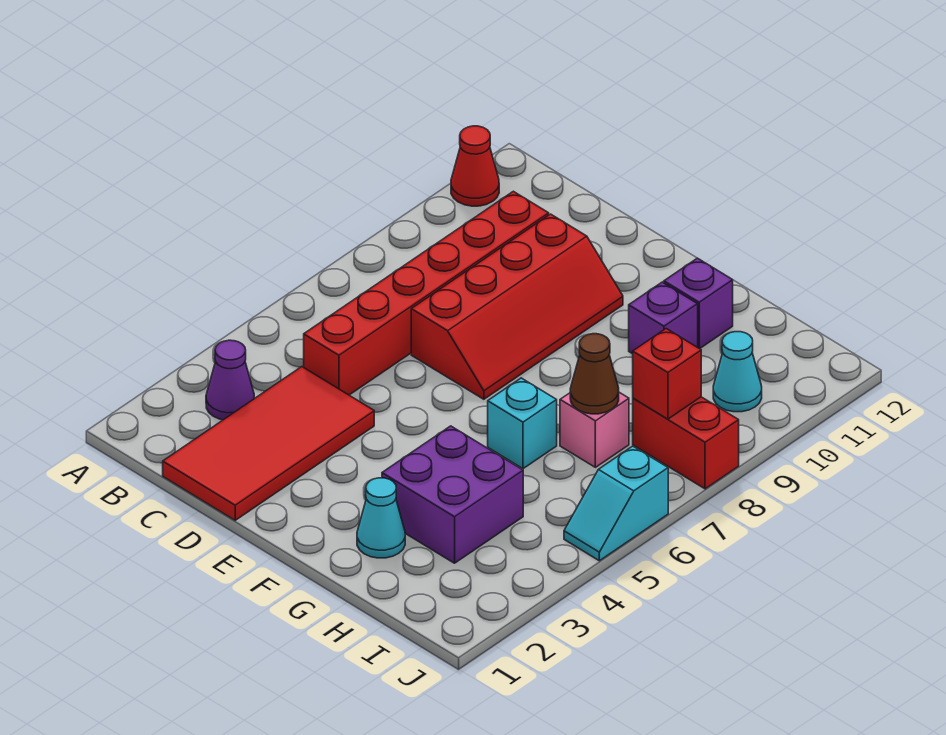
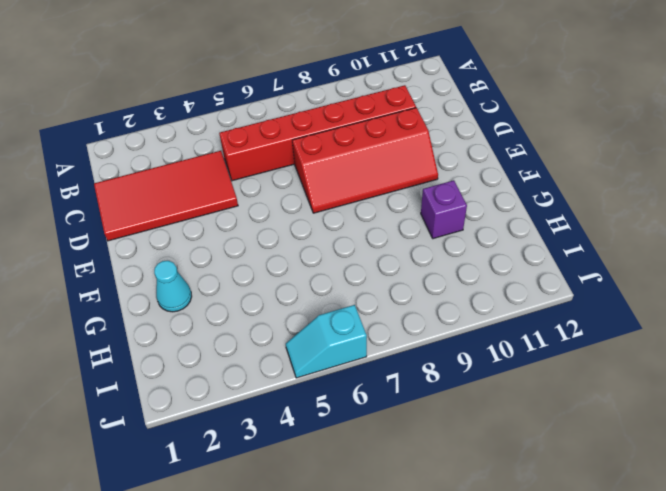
none -> red cone A11 level 1
none -> purple cone B3 level 1
none -> purple brick G3:H4 level 1

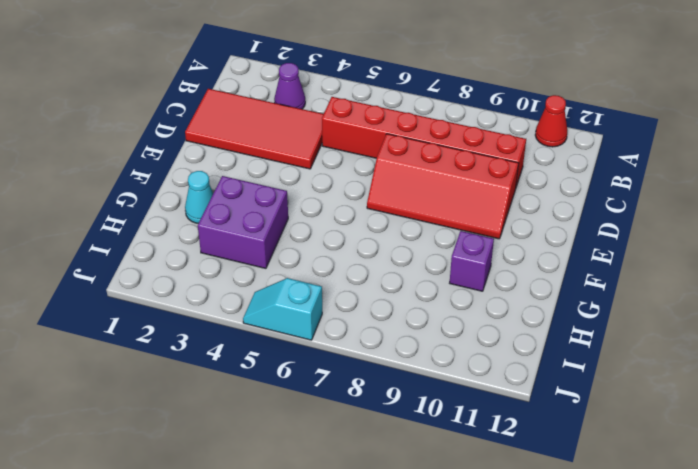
none -> cyan brick G6 level 1
none -> purple brick G11 level 1
none -> pink brick H7 level 1

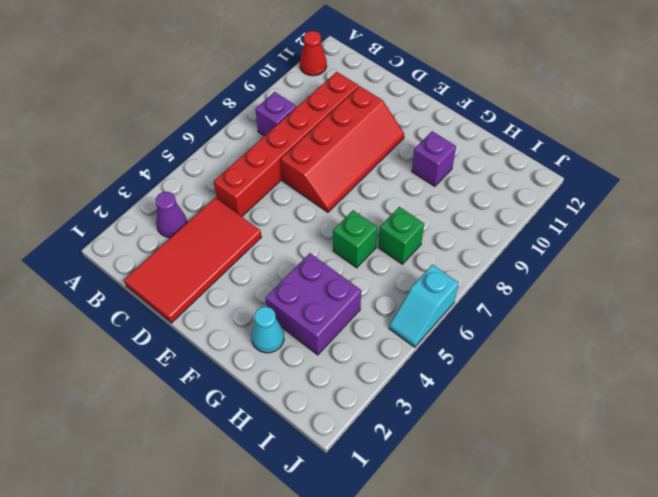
purple brick B8 level 1 -> purple brick G11 level 1
green brick G6 level 1 -> cyan brick G6 level 1
green brick H7 level 1 -> pink brick H7 level 1
none -> red brick I8:J8 level 1
none -> cyan cone I10 level 1
none -> brown cone H7 level 2

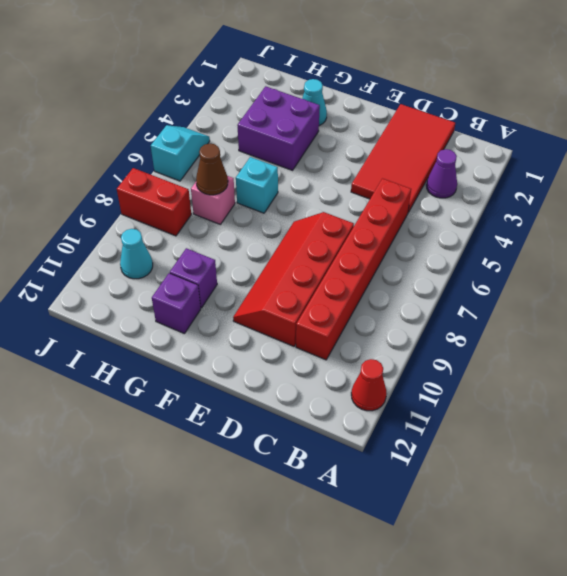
none -> red brick I8 level 2

